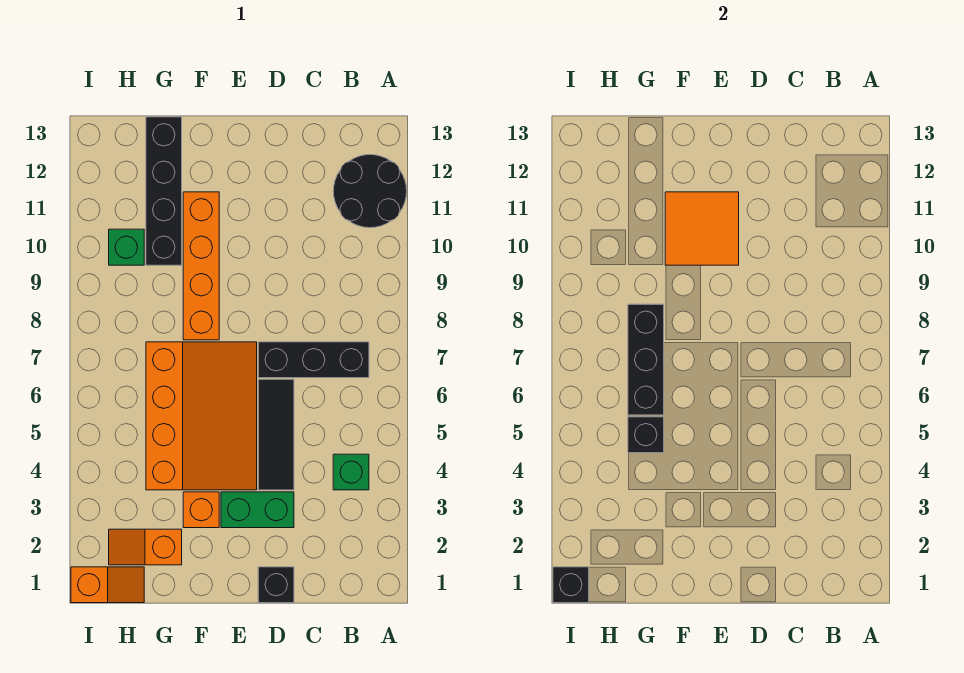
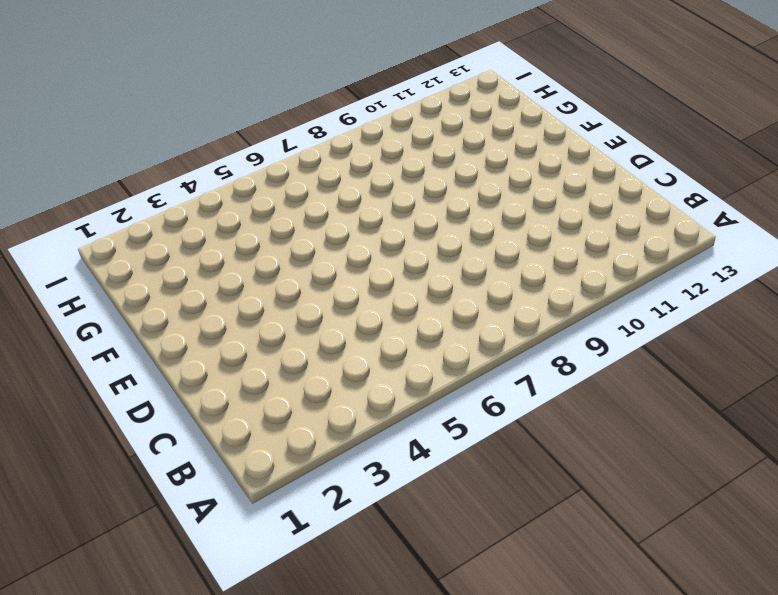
none -> black round brick A11:B12 level 1
none -> green brick B4 level 1
none -> black brick B7:D7 level 1

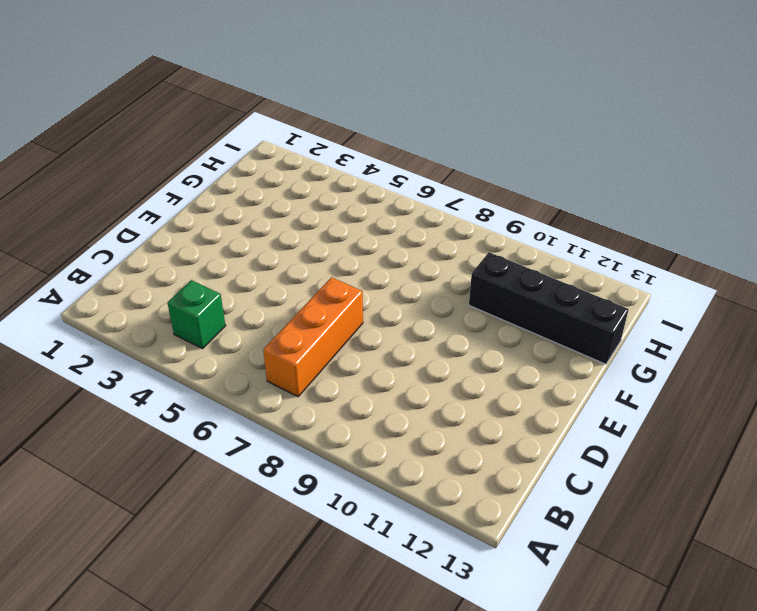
orange brick B7:D7 level 1 -> black brick B7:D7 level 1
none -> black round brick A11:B12 level 1
none -> black brick D1 level 1
none -> green brick D3:E3 level 1

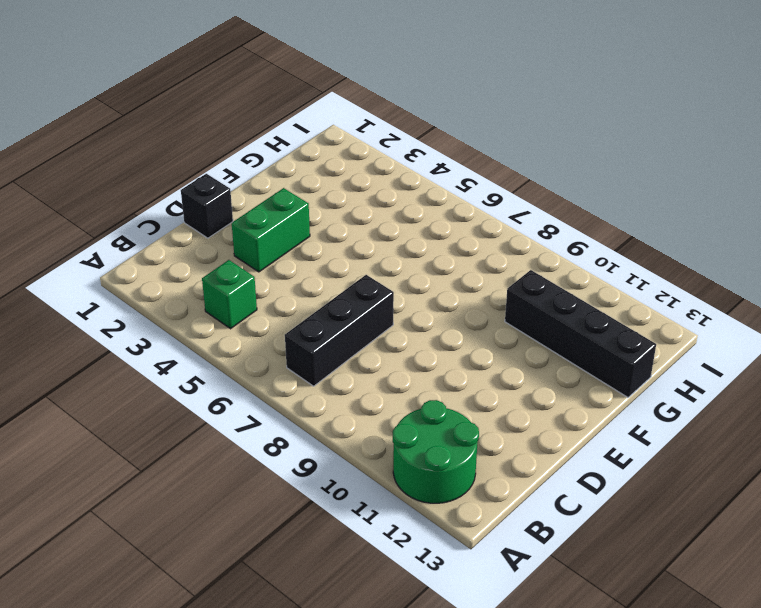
green round brick A11:B12 level 1 -> black round brick A11:B12 level 1
none -> black tile D4:D6 level 1
none -> orange slope E4:G7 level 1 top G
none -> orange brick F3 level 1

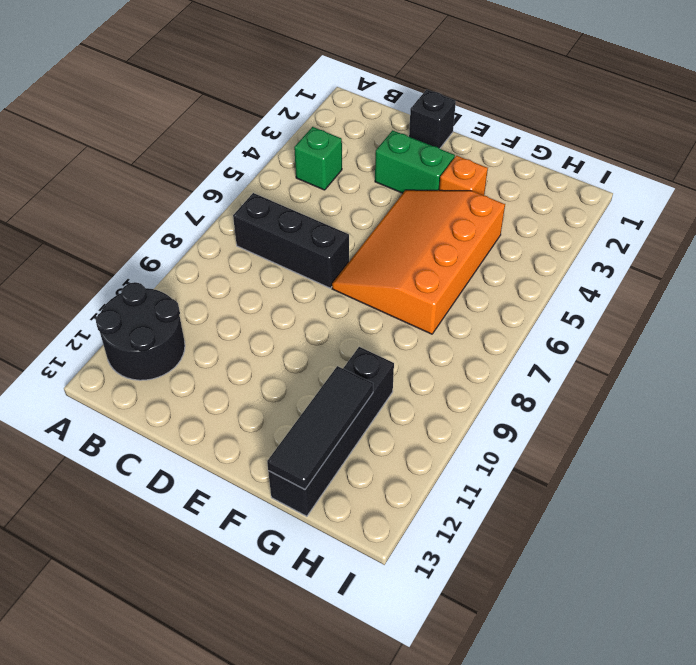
black tile G11:G13 level 2 -> black tile D4:D6 level 1
none -> orange brick F8:F11 level 1
none -> orange slope G2:H2 level 1 top G
none -> orange slope H1:I1 level 1 top I

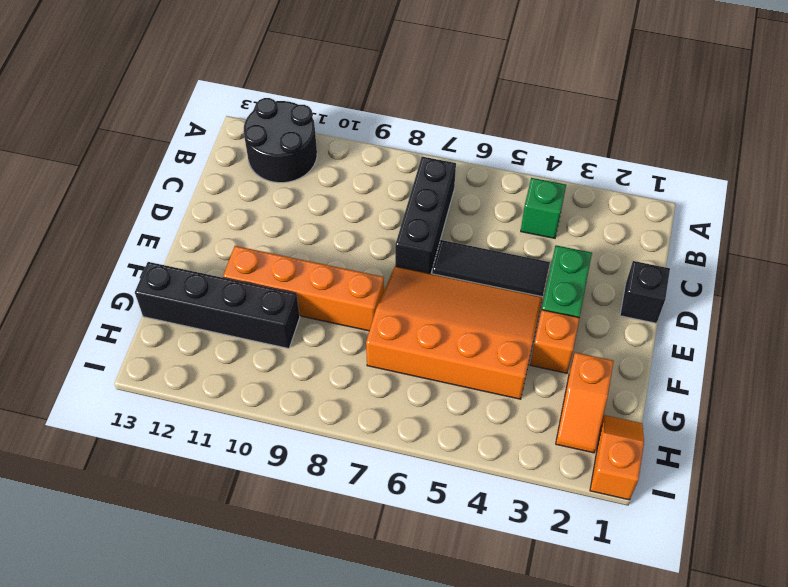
none -> green brick H10 level 1
none -> orange tile E10:F11 level 2
none -> black brick G5 level 2

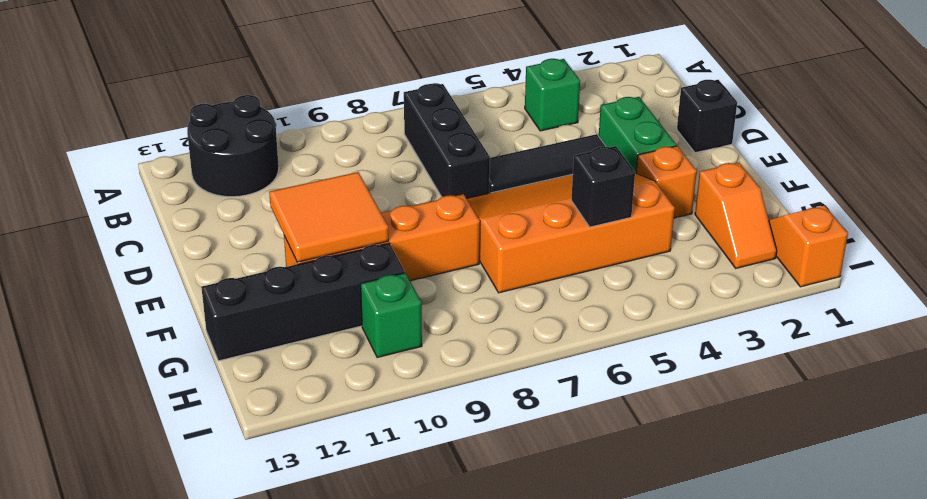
none -> black brick G6:G8 level 2
none -> black brick I1 level 2

